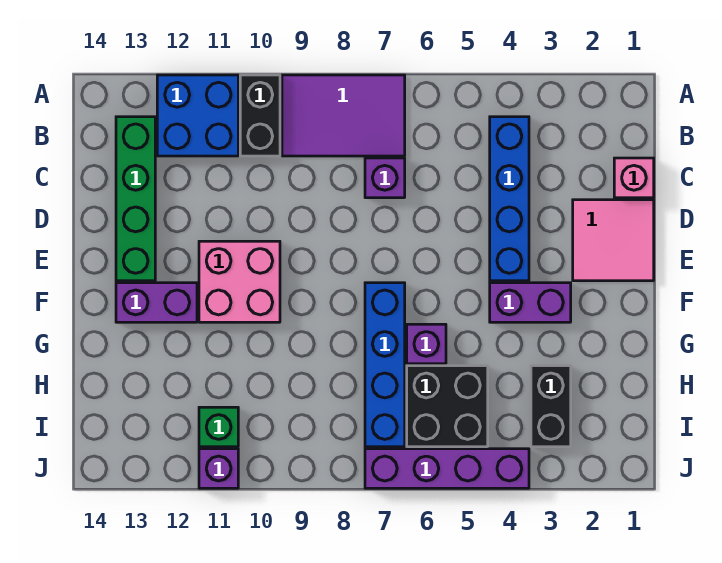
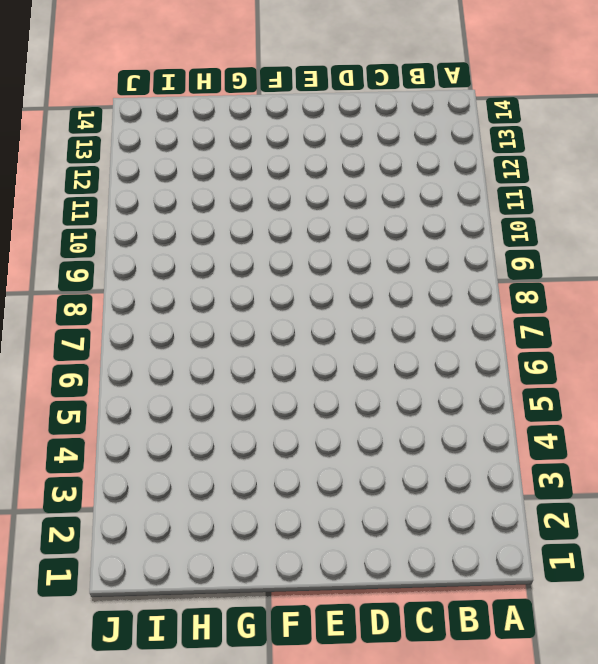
none -> purple tile A7:B9 level 1
none -> black brick A10:B10 level 1
none -> blue brick A11:B12 level 1

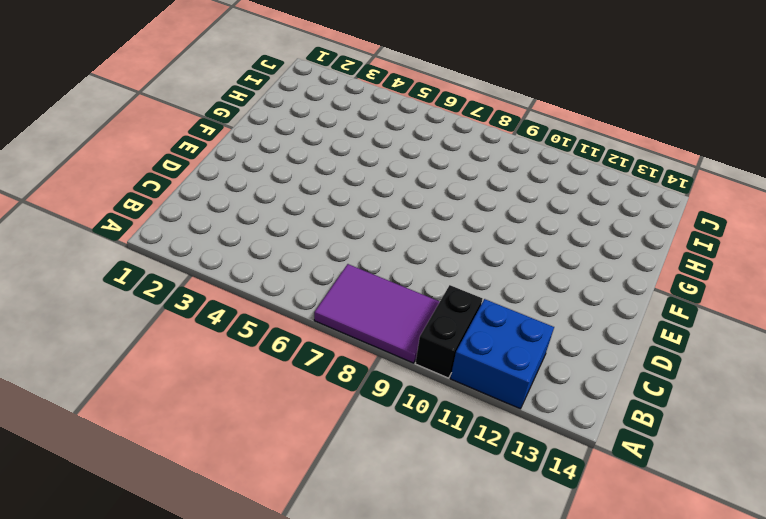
none -> blue brick B4:E4 level 1
none -> green brick B13:E13 level 1
none -> pink brick C1 level 1

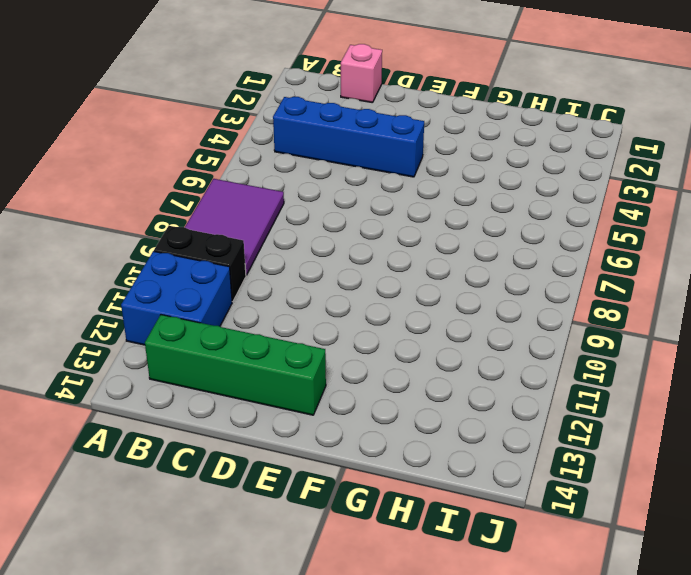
none -> purple brick C7 level 1
none -> pink tile D1:E2 level 1
none -> pink brick E10:F11 level 1

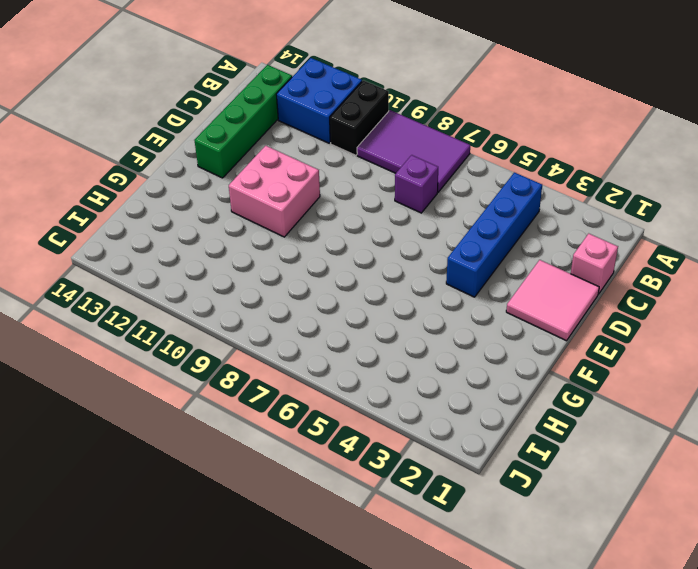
none -> purple brick F3:F4 level 1
none -> blue brick F7:I7 level 1
none -> purple brick F12:F13 level 1

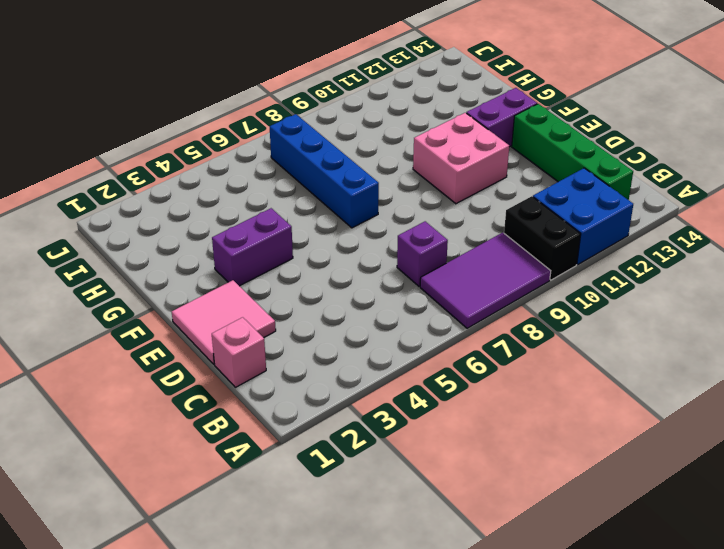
none -> blue brick B4:E4 level 1
none -> purple brick G6 level 1
none -> black brick H3:I3 level 1

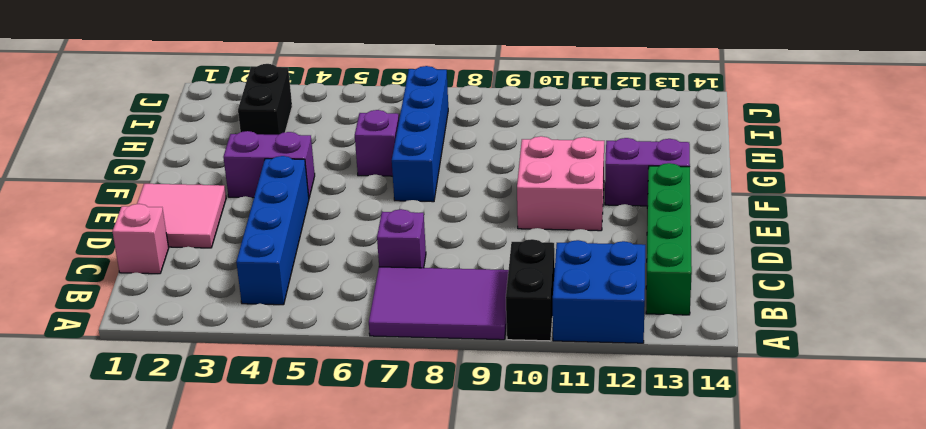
none -> black brick H5:I6 level 1
none -> green brick I11 level 1
none -> purple brick J4:J7 level 1

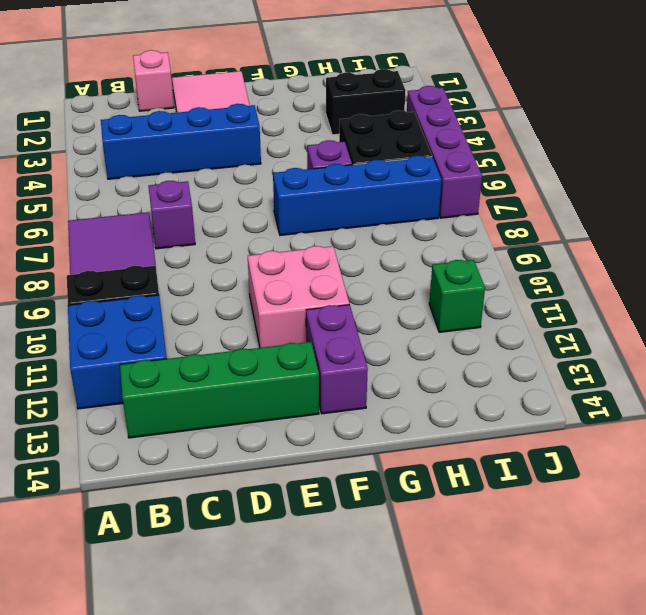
none -> purple brick F3:F4 level 1
none -> purple brick J11 level 1

